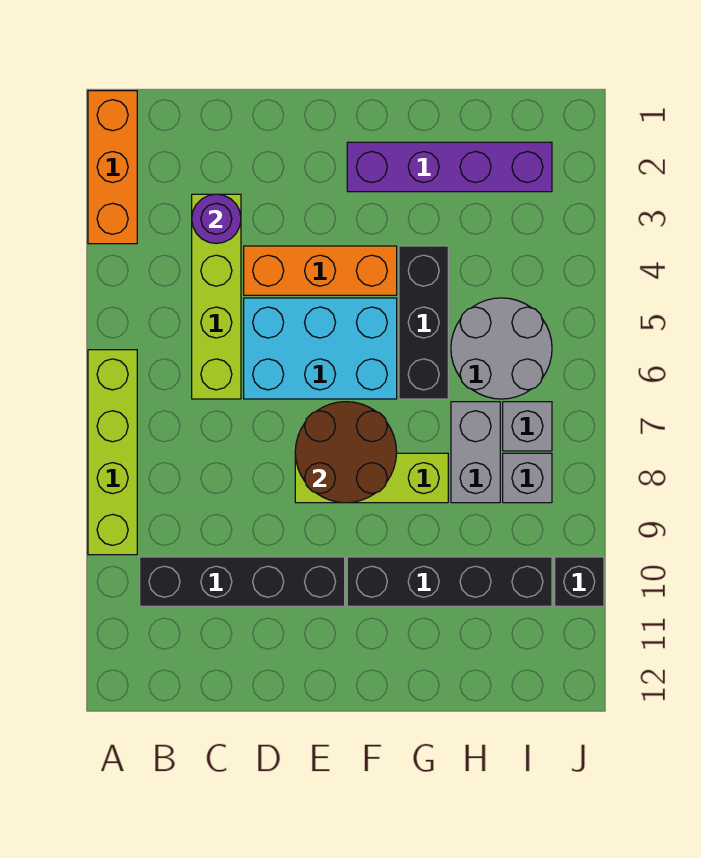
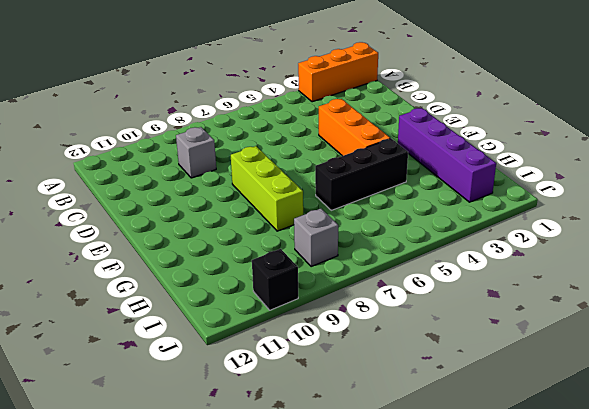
grey brick C9 level 1 -> grey brick I7 level 1
none -> lime brick A6:A9 level 1
none -> black brick B10:E10 level 1
none -> lime brick C3:C6 level 1

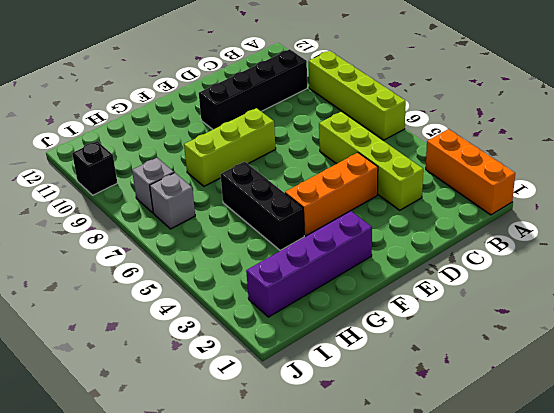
none -> cyan brick D5:F6 level 1
none -> black brick F10:I10 level 1
none -> grey round brick H5:I6 level 1

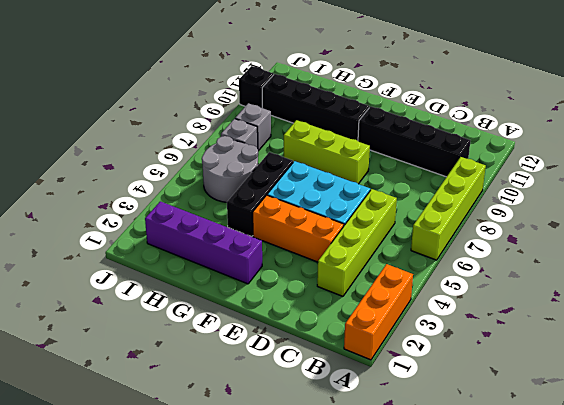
none -> grey brick H7:H8 level 1
none -> purple round brick C3 level 2
none -> brown round brick E7:F8 level 2

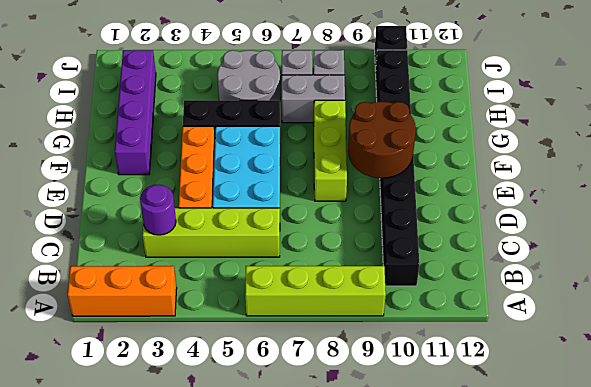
brown round brick E9:F10 level 2 -> brown round brick E7:F8 level 2

